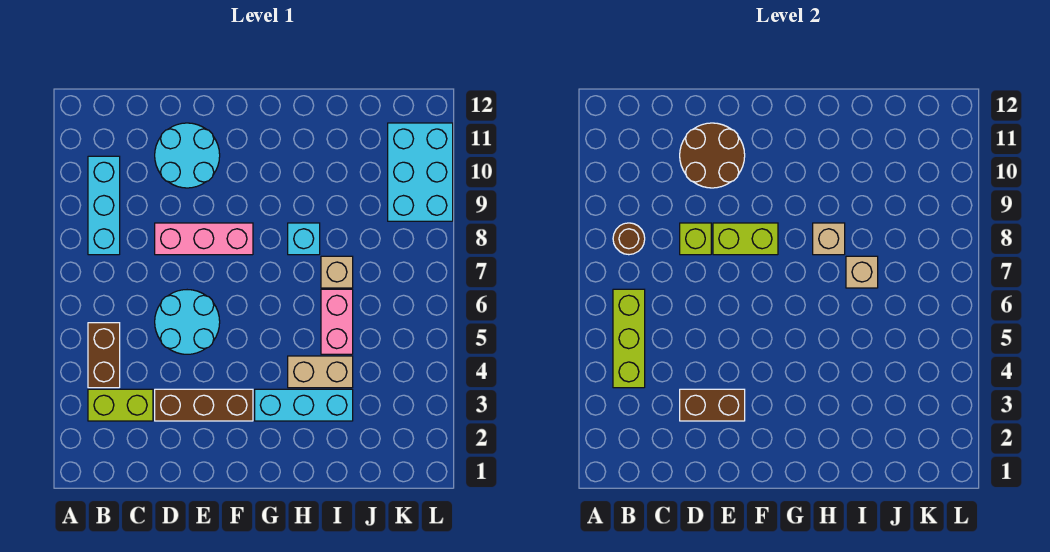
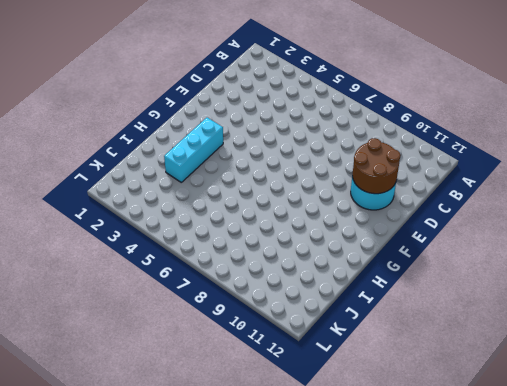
none -> lime brick B3:C3 level 1
none -> brown brick B4:B5 level 1
none -> cyan brick B8:B10 level 1

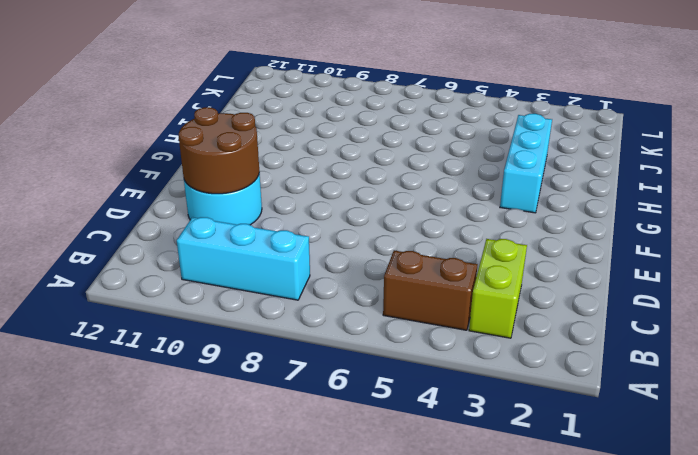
none -> brown brick D3:F3 level 1
none -> cyan round brick D5:E6 level 1
none -> pink brick D8:F8 level 1

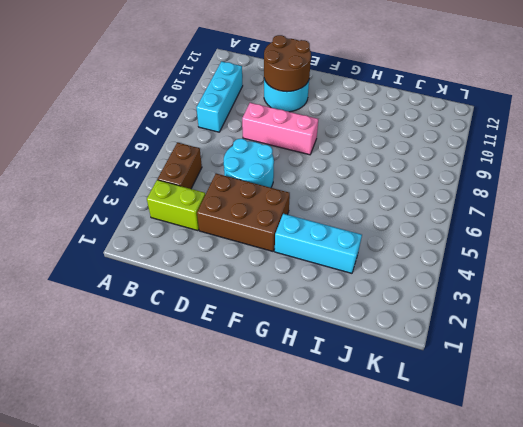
brown brick D3:F4 level 1 -> brown brick D3:F3 level 1
none -> tan brick H4:I4 level 1
none -> cyan brick H8 level 1
none -> pink brick I5:I6 level 1

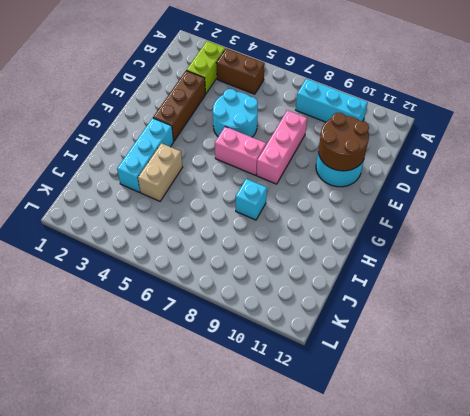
pink brick F6:F7 level 1 -> pink brick I5:I6 level 1
none -> tan brick I7 level 1
none -> cyan brick K9:L11 level 1
none -> lime brick B4:B6 level 2

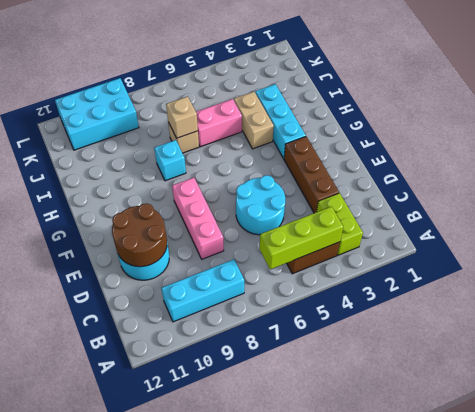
none -> brown round brick B8 level 2
none -> brown brick D3:E3 level 2
none -> lime brick D8 level 2

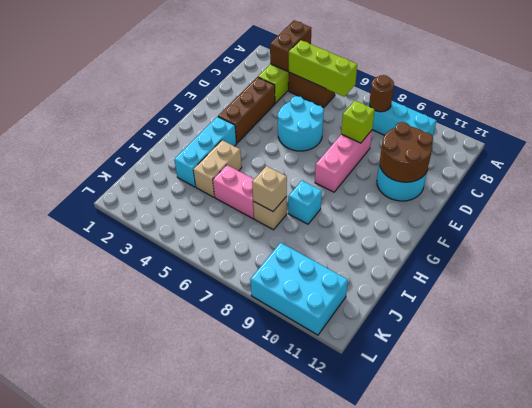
brown brick A3:B3 level 2 -> brown brick D3:E3 level 2
none -> lime brick E8:F8 level 2
none -> tan brick H8 level 2

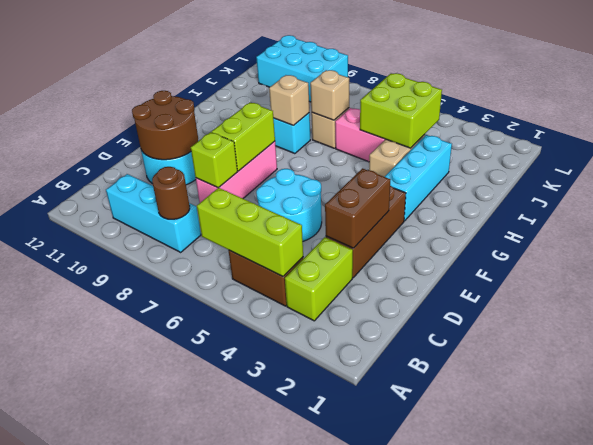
lime brick I4:J5 level 2 -> none

